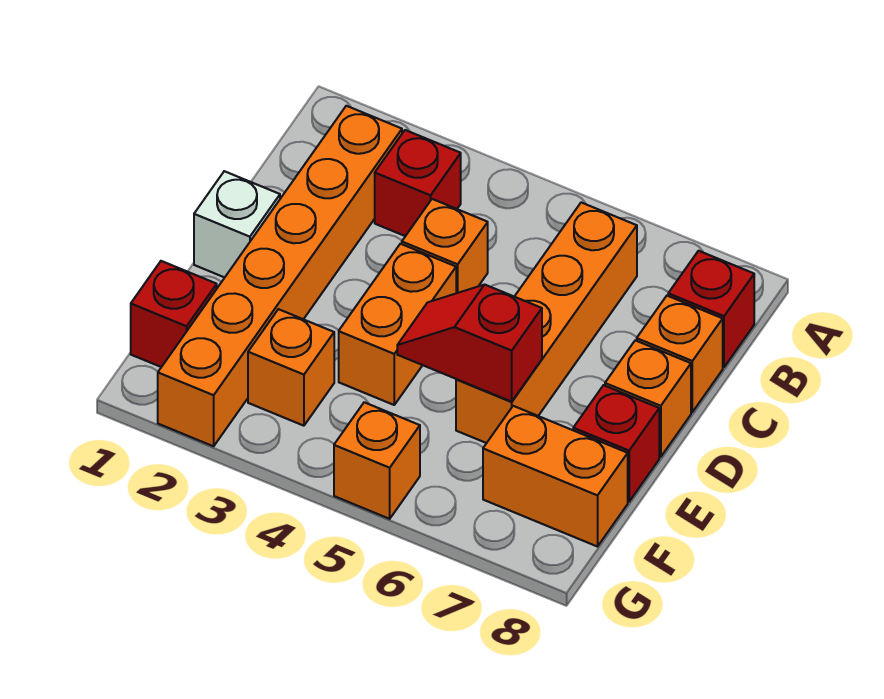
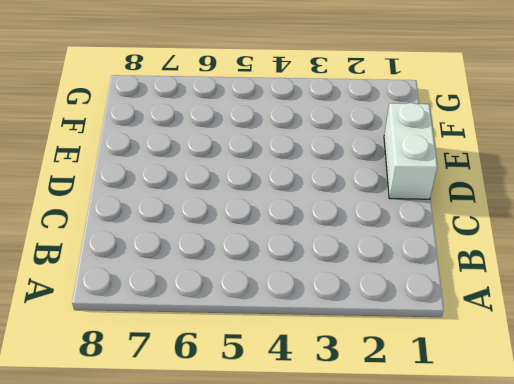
white brick D1:E1 level 1 -> white brick D1 level 1
none -> orange brick B2:G2 level 1
none -> red brick B3 level 1
none -> orange brick B6:E6 level 1

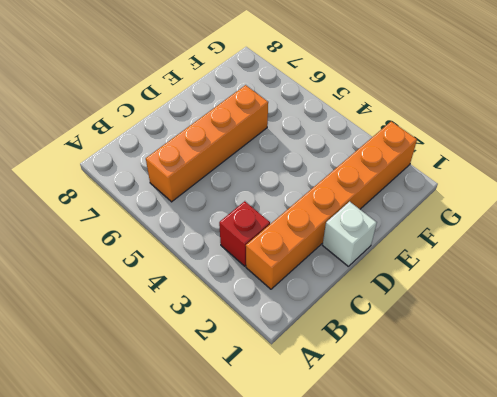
none -> red brick B8 level 1
none -> orange brick C4 level 1
none -> orange brick C8 level 1

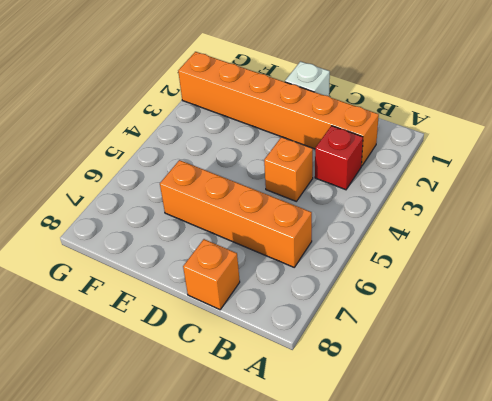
none -> red brick B8 level 1
none -> orange brick D4:E4 level 1
none -> orange brick D8 level 1

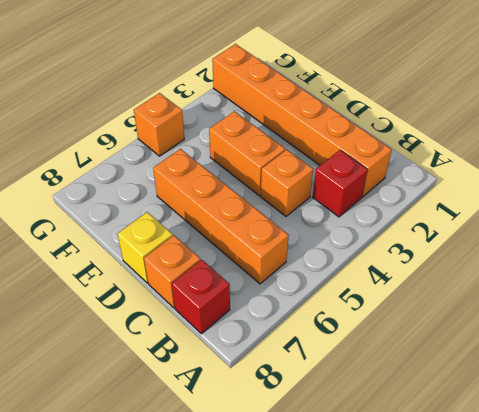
yellow brick D8 level 1 -> orange brick D8 level 1
none -> white brick D1 level 1
none -> red brick E8 level 1
none -> red brick F1 level 1

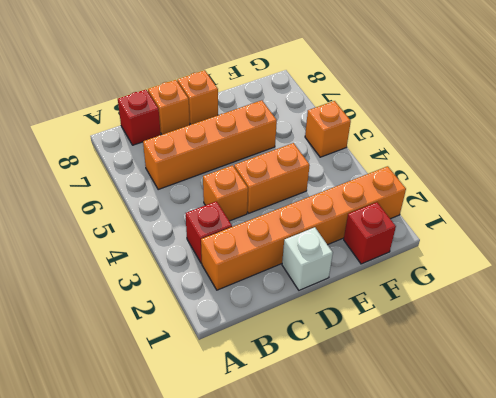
none -> red brick E8 level 1
none -> orange brick F3 level 1
none -> orange brick F7:F8 level 1

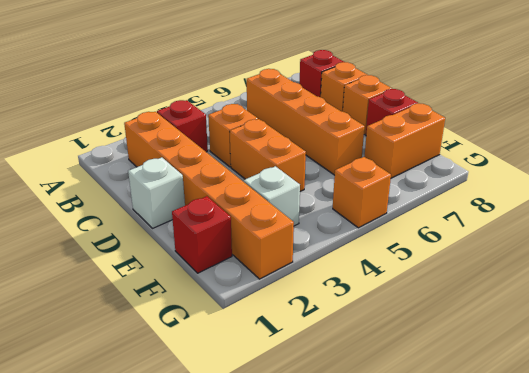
white brick F3 level 1 -> orange brick F3 level 1
none -> red slope E5:E6 level 2 top 6

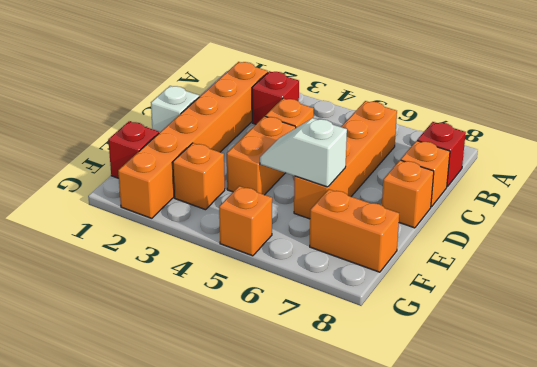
white slope E5:E6 level 2 top 6 -> red slope E5:E6 level 2 top 6
none -> red brick E8 level 1

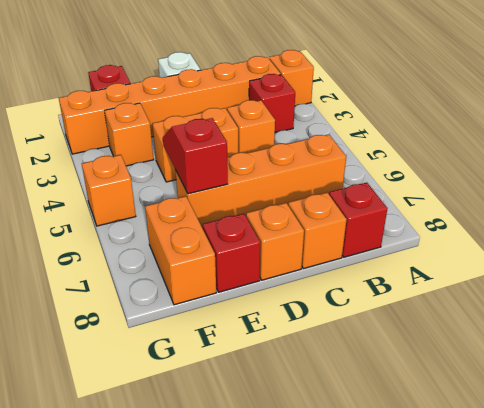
orange brick A2 level 1 -> none

